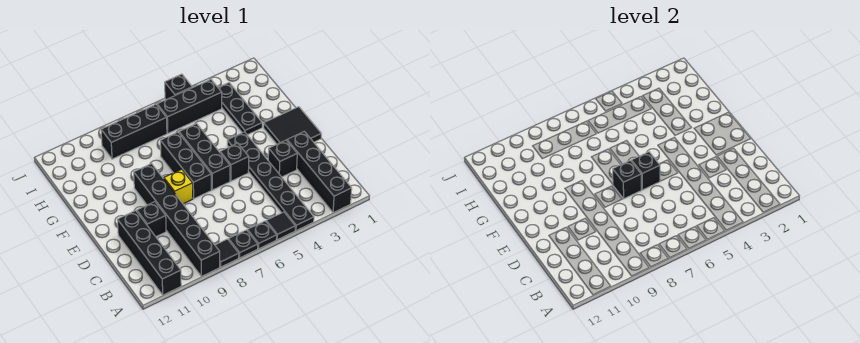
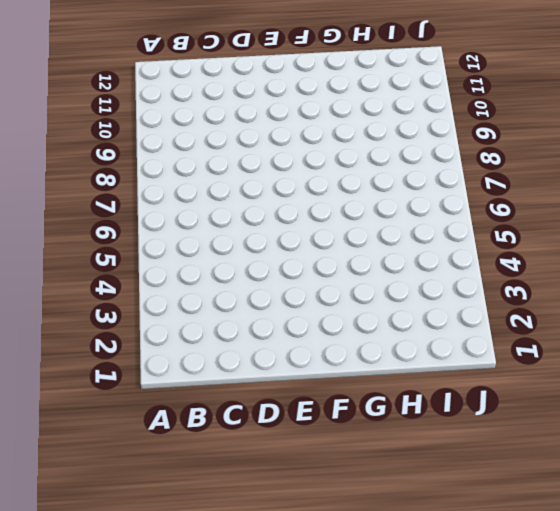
none -> black brick A2:D2 level 1
none -> black plate A4:F4 level 1
none -> black tile A5 level 1

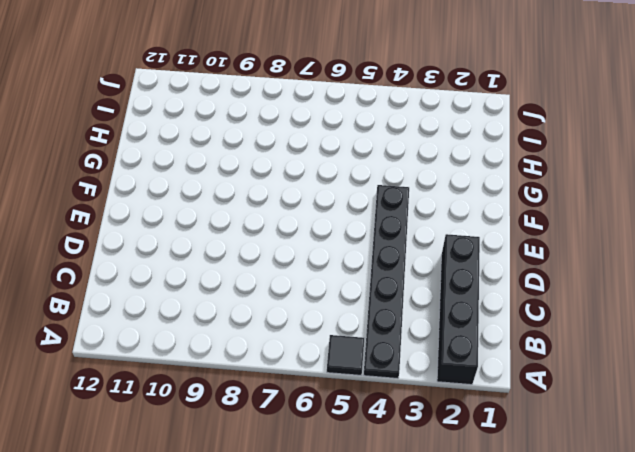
none -> black plate A6 level 1
none -> black plate A7 level 1
none -> black tile A8 level 1

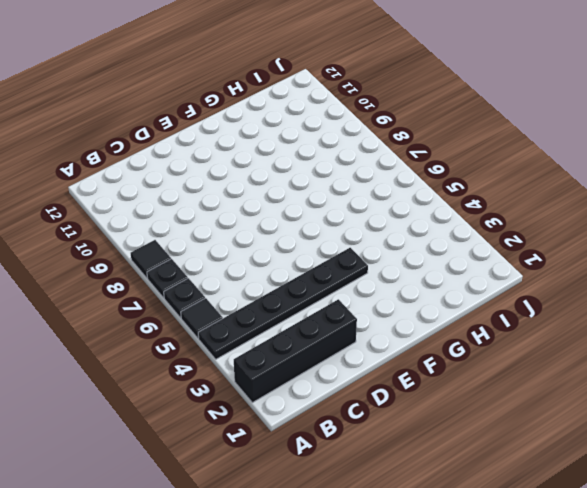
none -> black brick A9:F9 level 1
none -> black brick A11:D11 level 1
none -> black brick D3 level 1

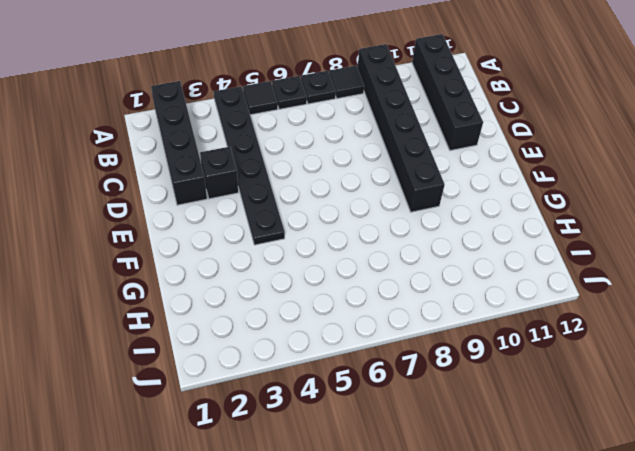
none -> black brick D10 level 1
none -> black tile E1:F2 level 1
none -> black brick E5 level 1

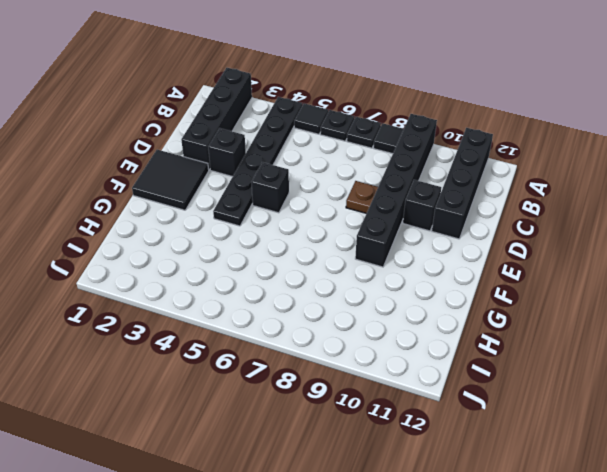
brown plate D8 level 1 -> none
none -> black brick E6:G6 level 1
none -> black brick E7:G7 level 1
none -> yellow brick E8 level 1

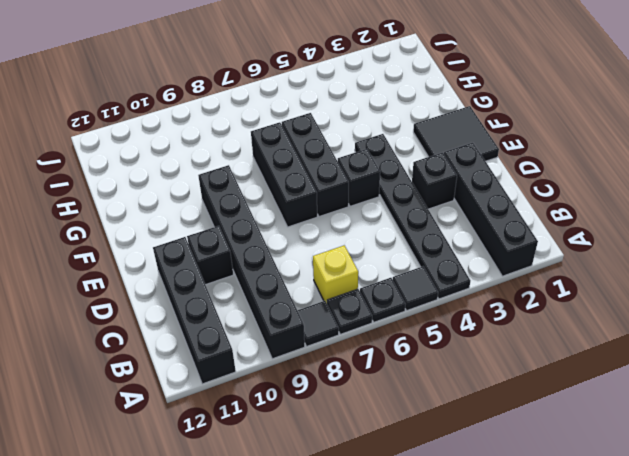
yellow brick B7 level 1 -> yellow brick E8 level 1
none -> black plate G3:I3 level 1
none -> black brick I4:I6 level 1
none -> black brick I7:I9 level 1

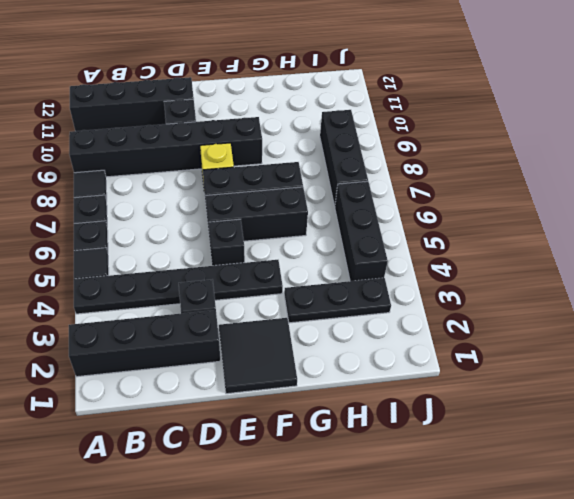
none -> black brick J5 level 1
none -> black brick E6 level 2
none -> black brick E7 level 2

